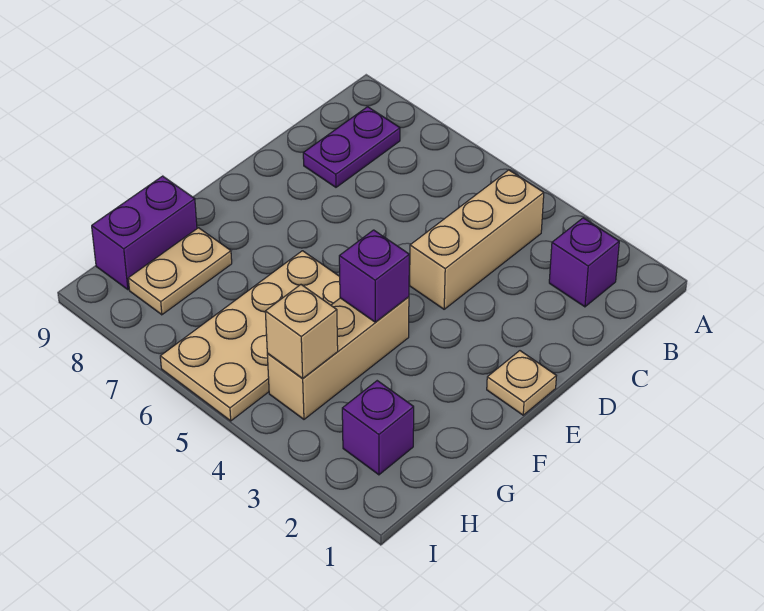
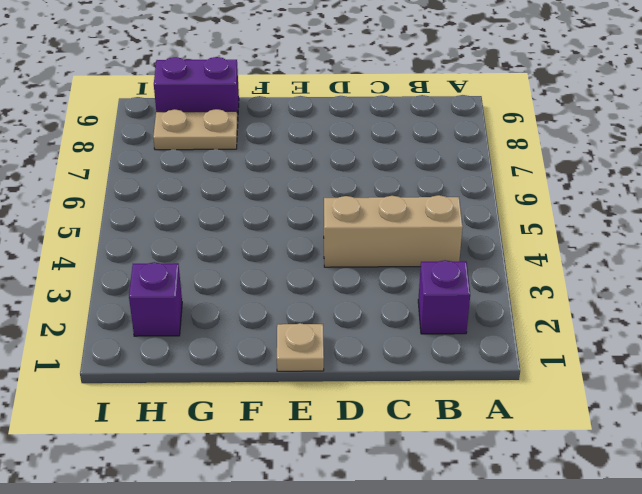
none -> purple plate B8:C8 level 1
none -> tan brick F4:H4 level 1

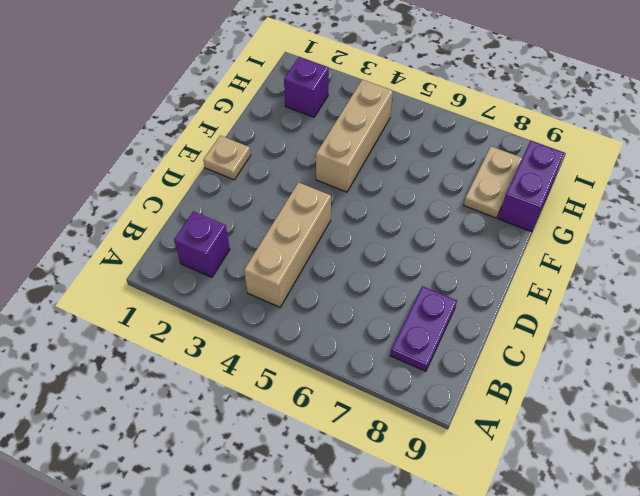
none -> tan plate F5:I6 level 1
none -> purple brick F4 level 2

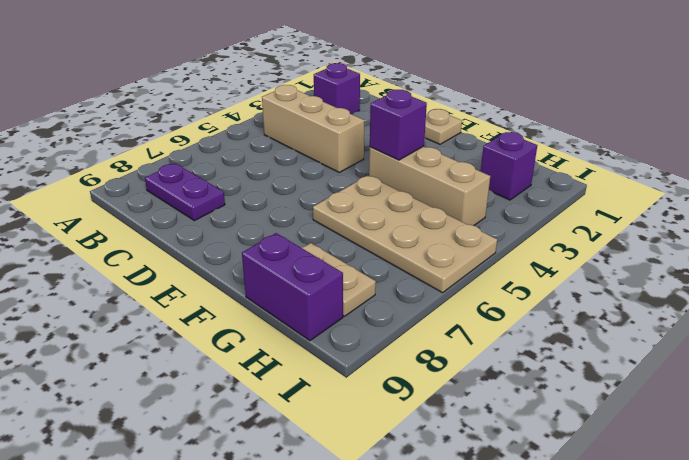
none -> tan brick H4 level 2

